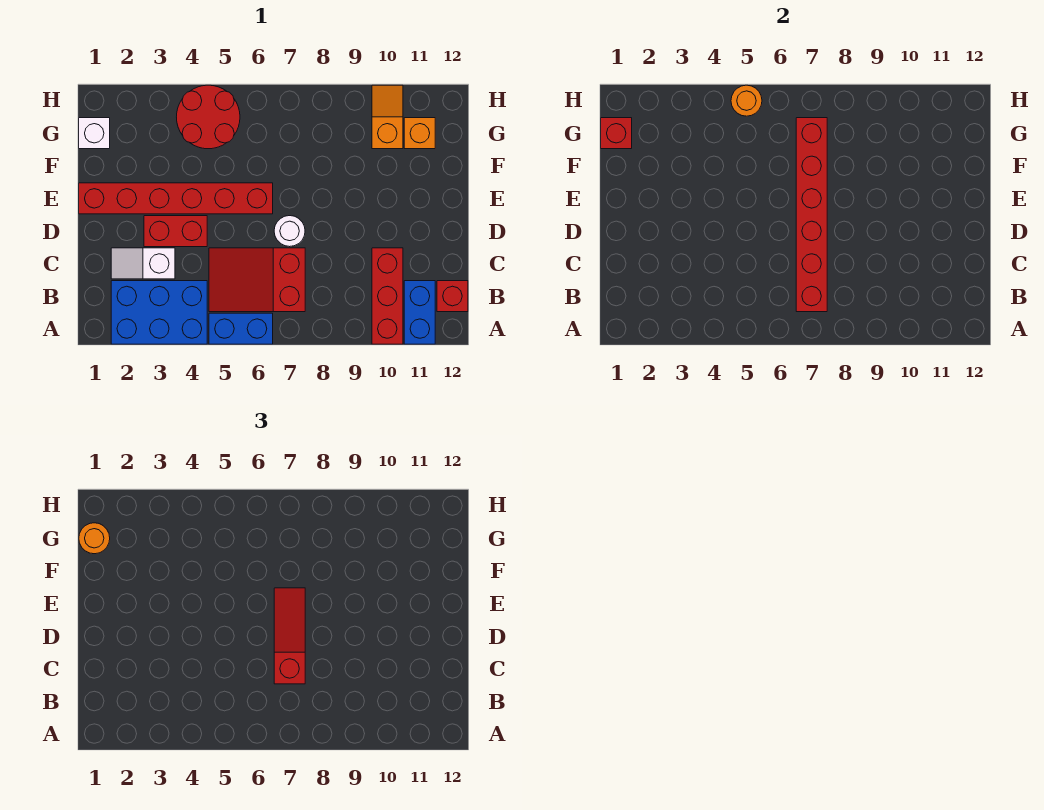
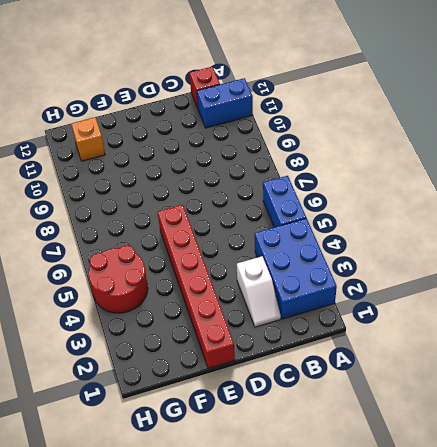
none -> red brick A10:C10 level 1
none -> red slope B5:C7 level 1 top 7
none -> red brick D3:D4 level 1

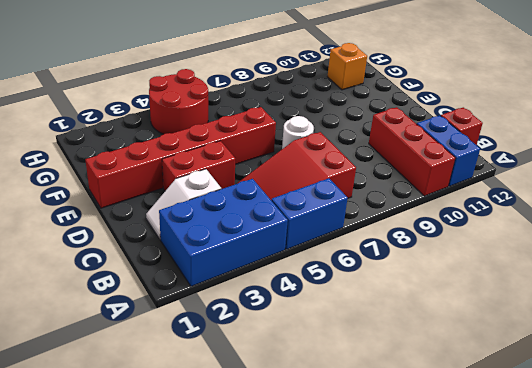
none -> white brick G1 level 1
none -> orange slope G10:H10 level 1 top G
none -> red brick B7:G7 level 2

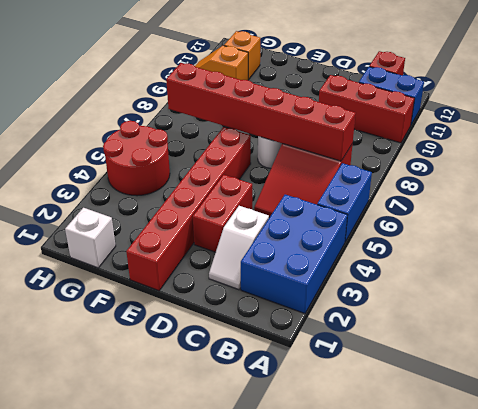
none -> red brick G1 level 2
none -> orange round brick H5 level 2
none -> red slope C7:E7 level 3 top C

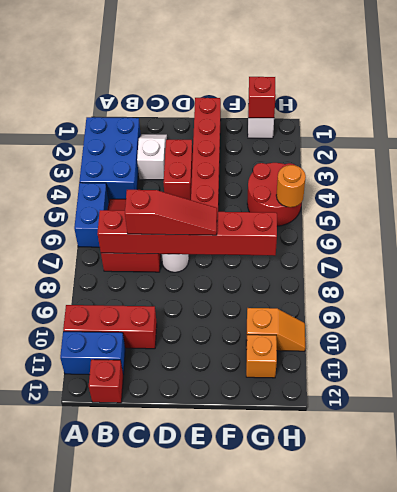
none -> orange round brick G1 level 3

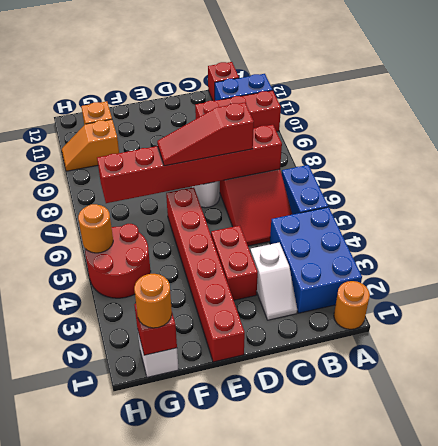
orange round brick A1 level 1 -> none

